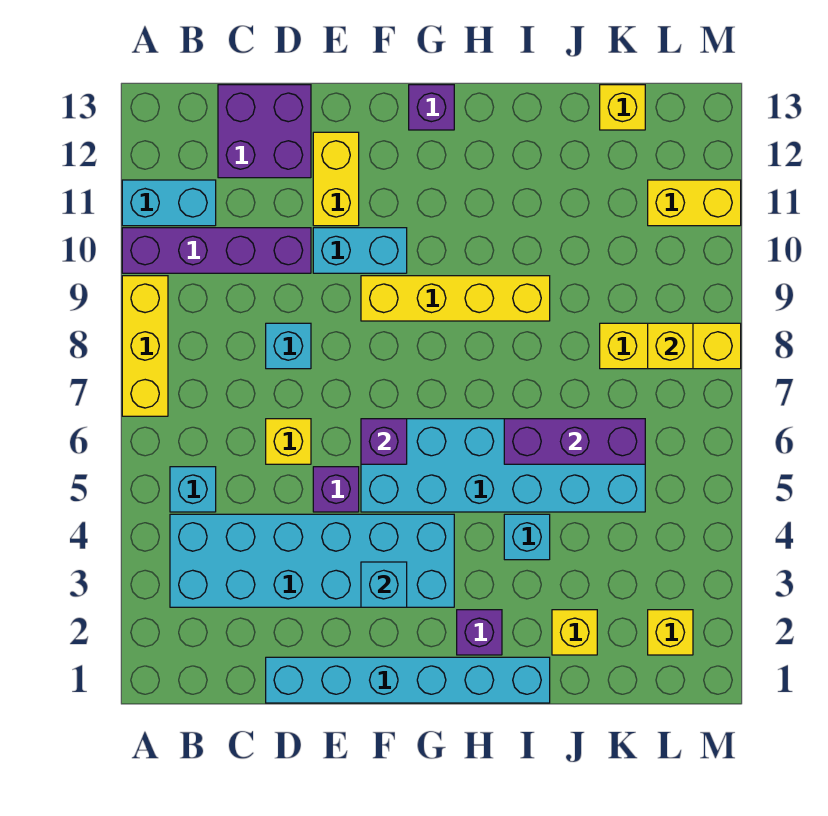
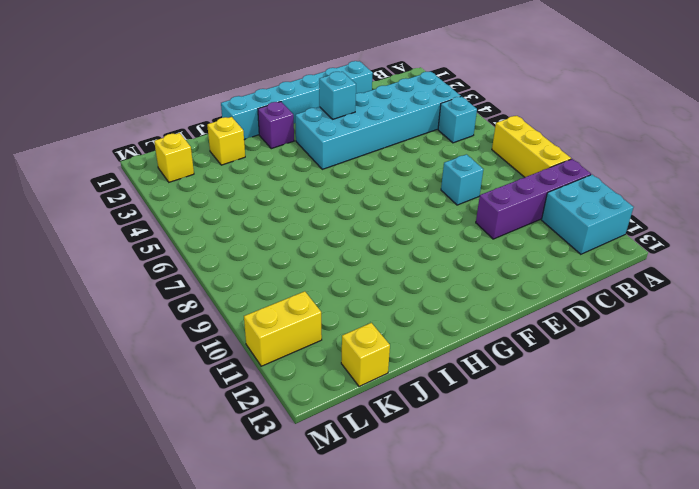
cyan brick A11:B12 level 1 -> cyan brick A11:B11 level 1
none -> purple brick C12:D13 level 1
none -> yellow brick D6 level 1
none -> purple brick E5 level 1

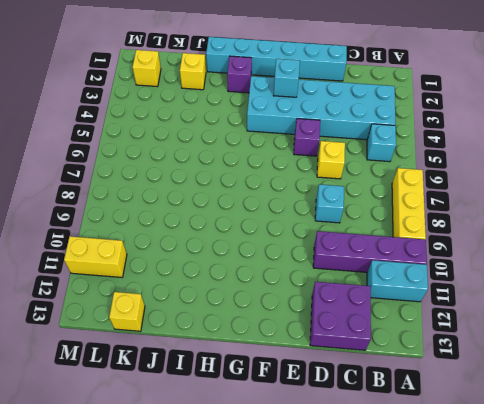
none -> cyan brick E10:F10 level 1
none -> yellow brick E11:E12 level 1
none -> cyan brick F5:K6 level 1

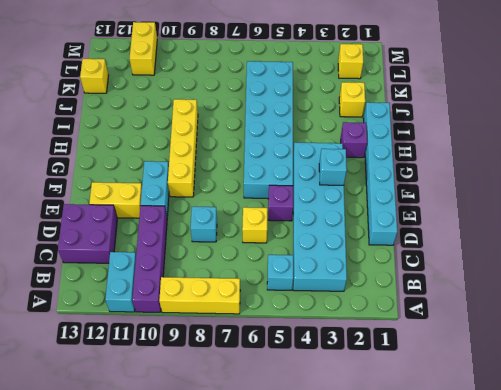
none -> purple brick G13 level 1
none -> cyan brick I4 level 1
none -> yellow brick K8:M8 level 1

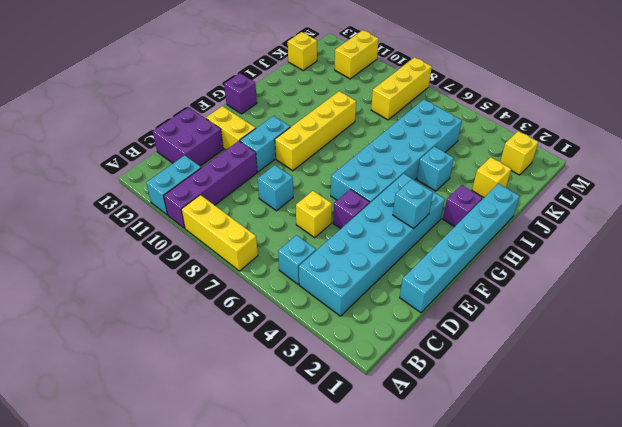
none -> purple brick F6 level 2
none -> purple brick I6:K6 level 2
none -> yellow brick L8 level 2

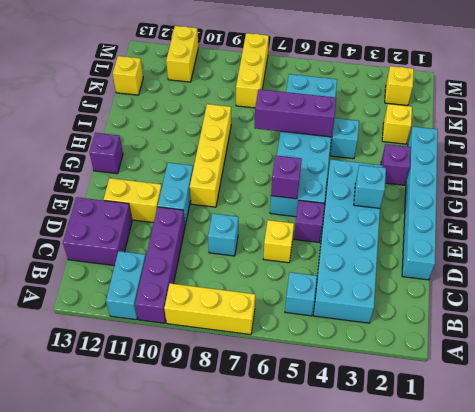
purple brick I5:I7 level 2 -> purple brick I6:K6 level 2
none -> yellow brick L8 level 2

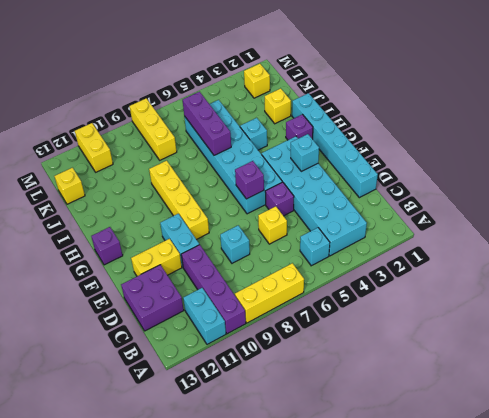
none -> yellow brick L8 level 2

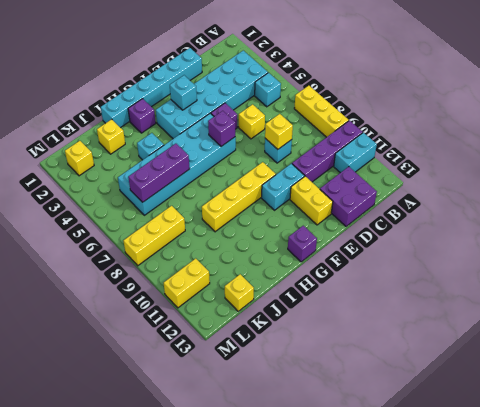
yellow brick D8 level 2 -> yellow brick L8 level 2

